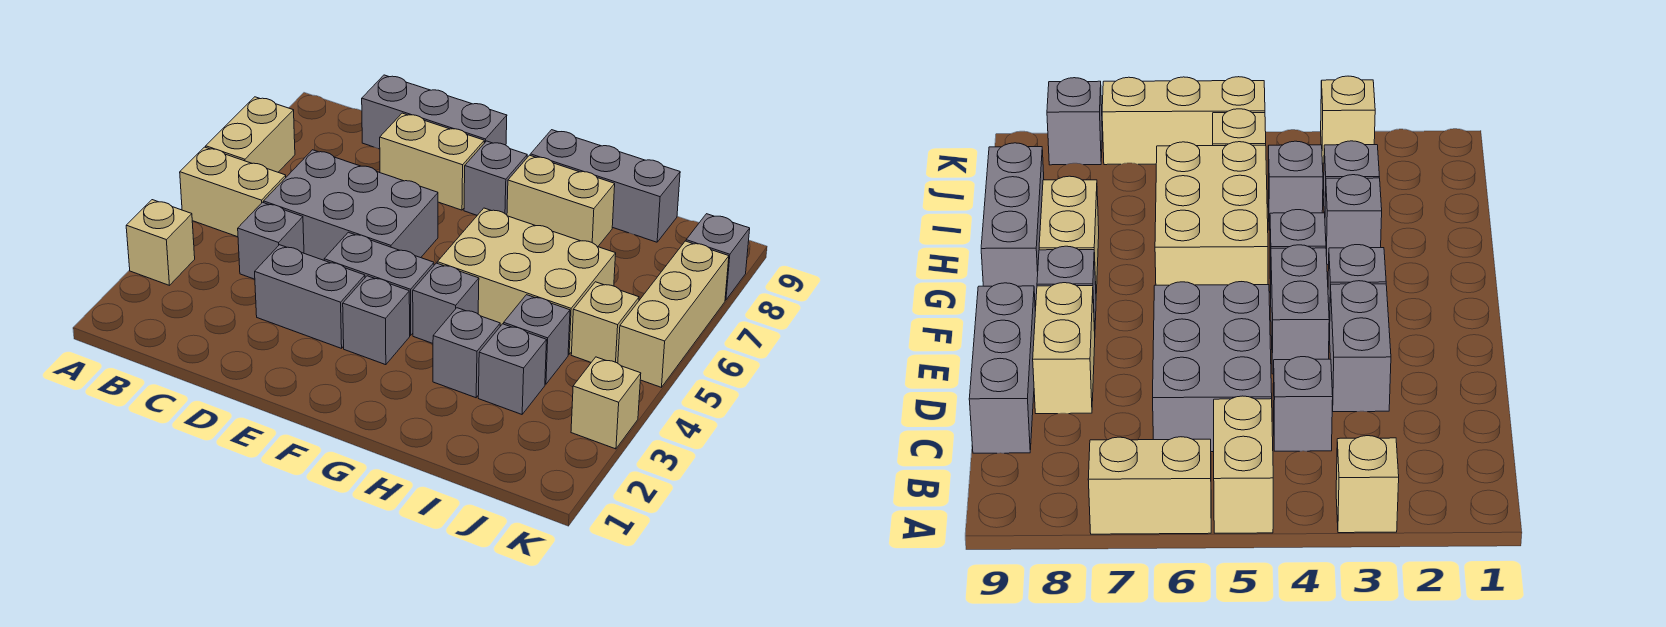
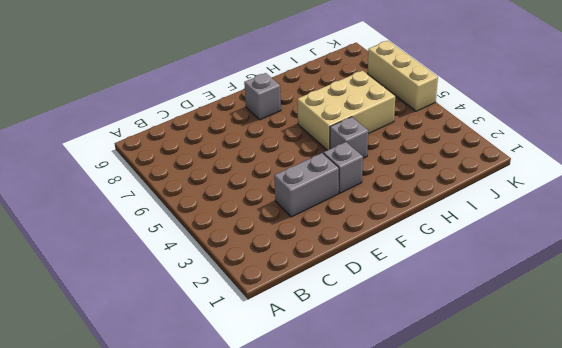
none -> tan brick A3 level 1
none -> tan brick A5:B5 level 1
none -> tan brick A6:A7 level 1

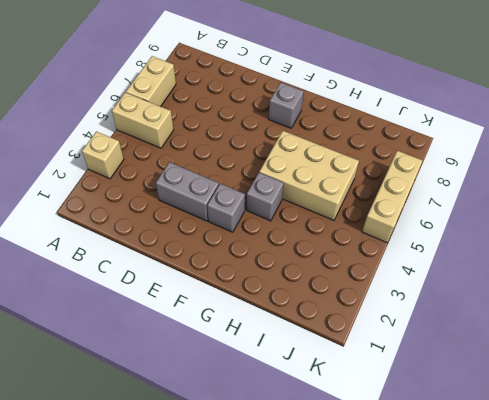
none -> grey brick C4 level 1
none -> grey brick C5:E6 level 1
none -> grey brick C9:E9 level 1

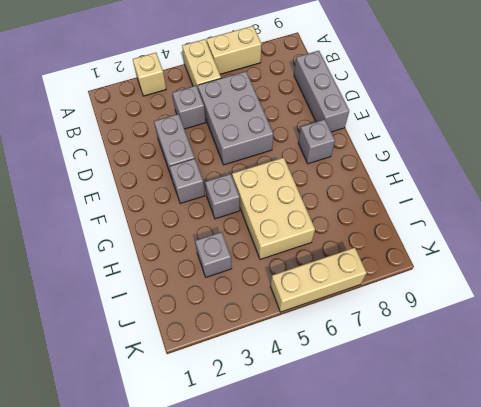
none -> tan brick D8:E8 level 1
none -> grey brick E4:F4 level 1
none -> tan brick G8:H8 level 1

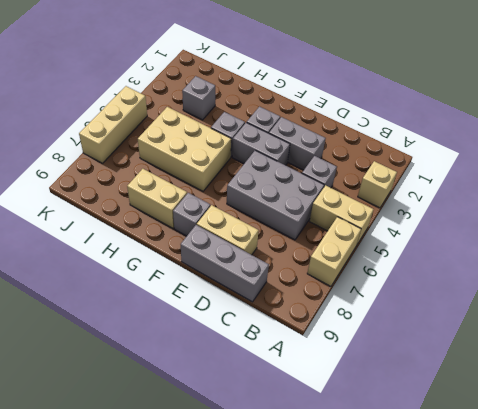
none -> grey brick G9:I9 level 1
none -> grey brick H3 level 1
none -> grey brick I4 level 1

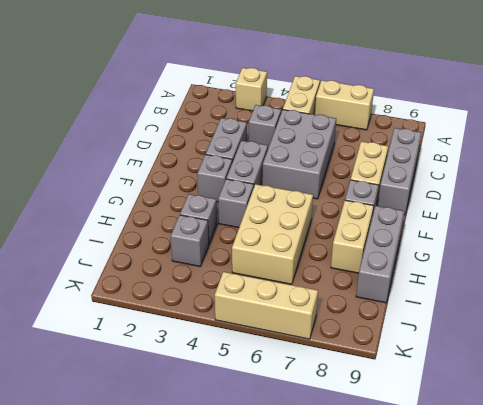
none -> grey brick I4 level 1
none -> tan brick J5 level 1
none -> tan brick K3 level 1

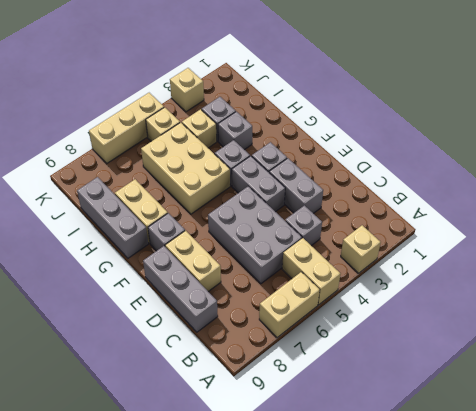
tan brick I4 level 1 -> grey brick I4 level 1
none -> grey brick K8 level 1

